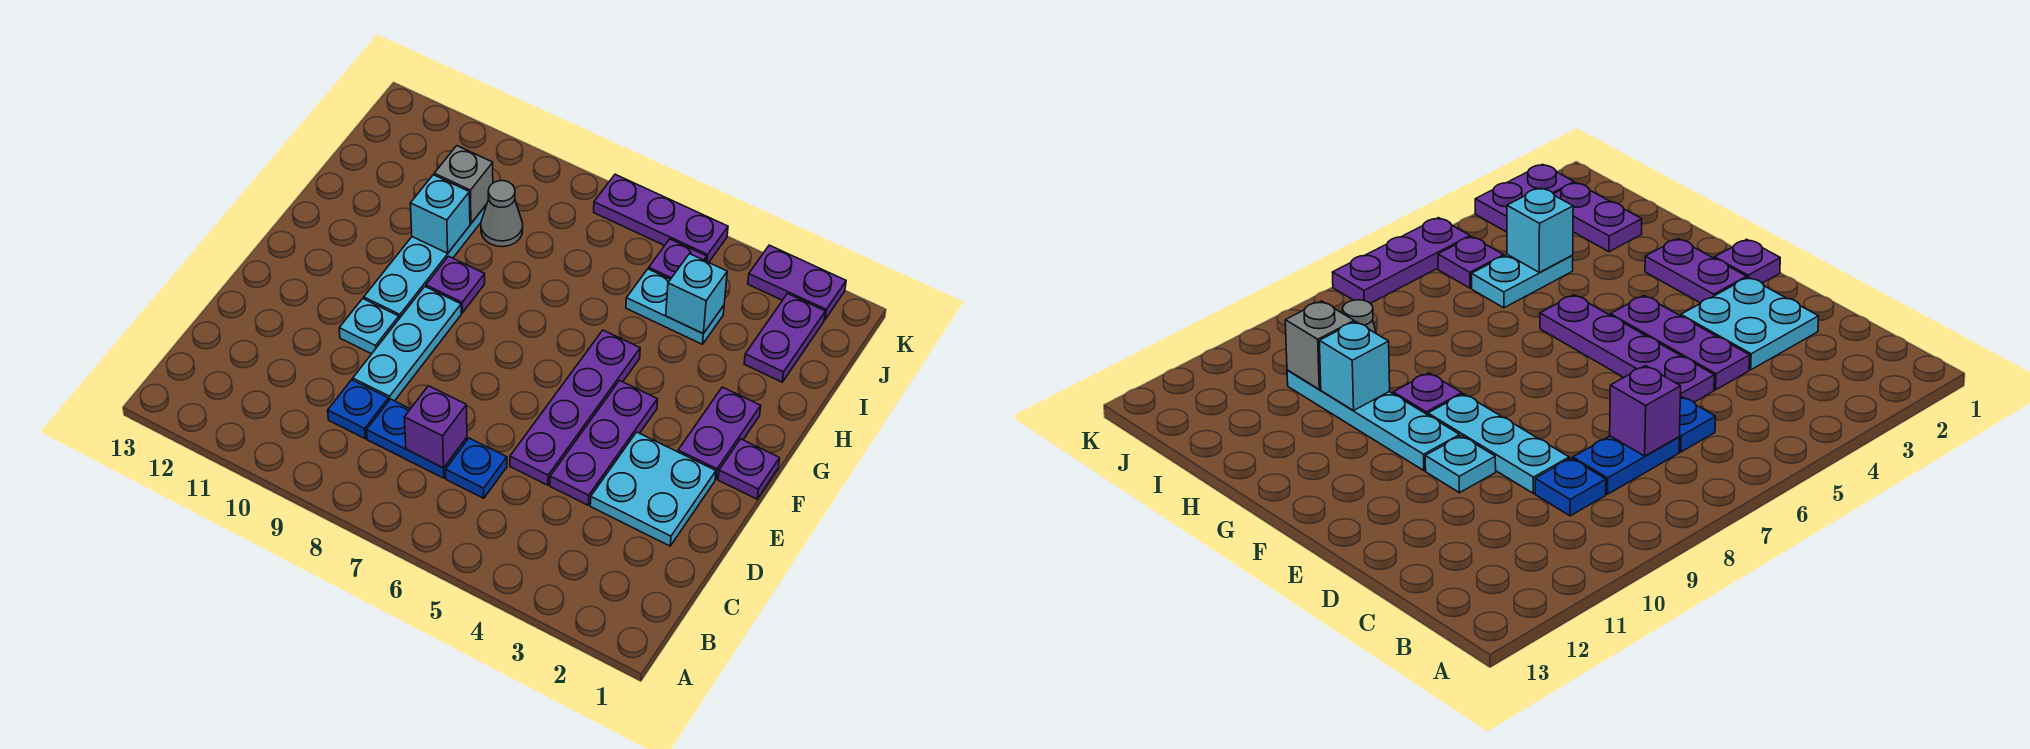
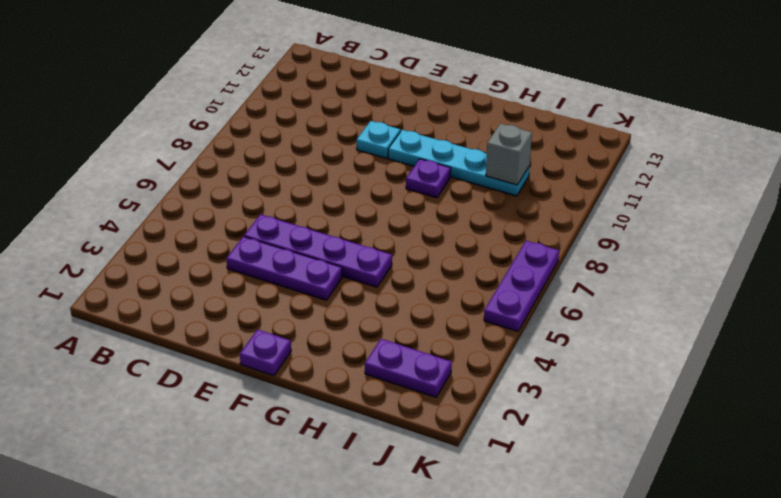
none -> blue plate C6 level 1
none -> blue plate C7:C8 level 1
none -> blue plate C9 level 1

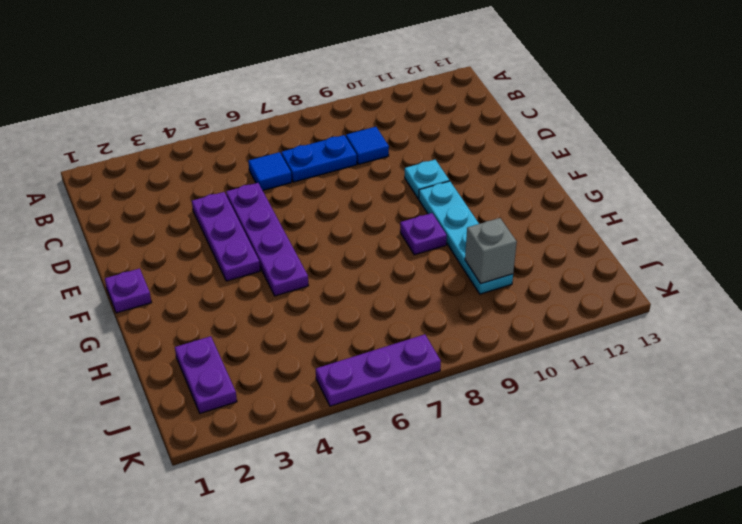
blue tile C6 level 1 -> blue plate C6 level 1
blue tile C9 level 1 -> blue plate C9 level 1
none -> cyan plate D2:E3 level 1
none -> cyan plate D9:F9 level 1
none -> purple plate F2:G2 level 1

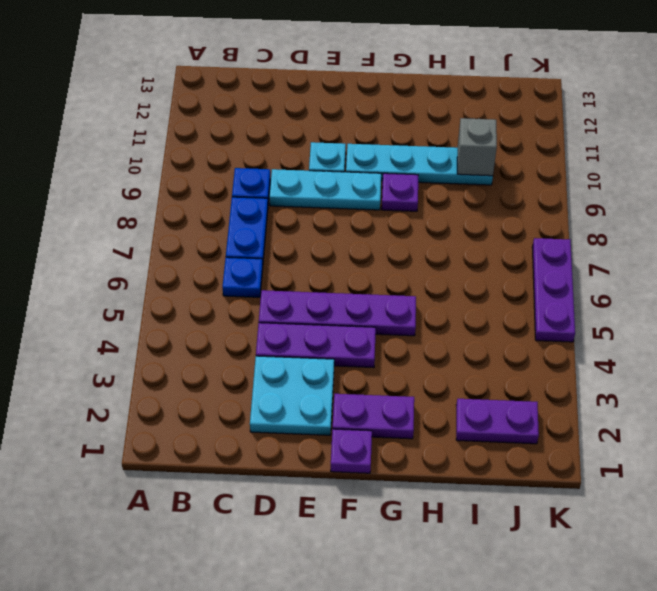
none -> cyan plate I4:I5 level 1
none -> grey cone I9 level 1
none -> purple plate J5 level 1

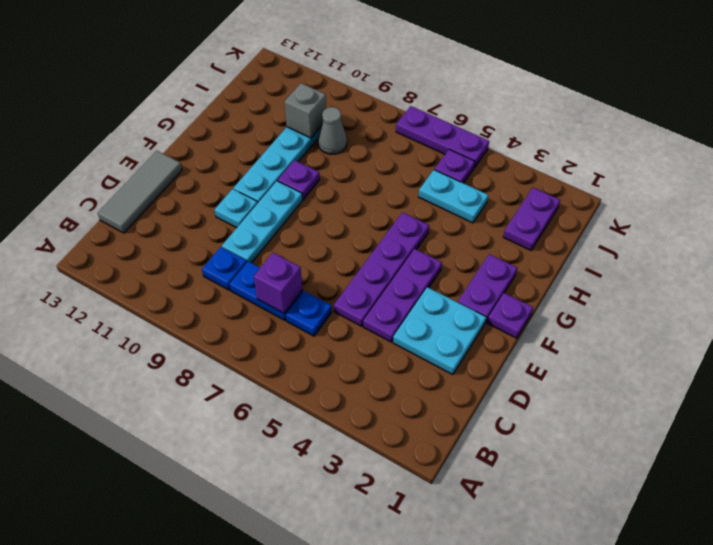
grey tile C13:E13 level 1 -> none
none -> purple plate K2:K3 level 1
none -> cyan brick H10 level 2
none -> cyan brick I4 level 2

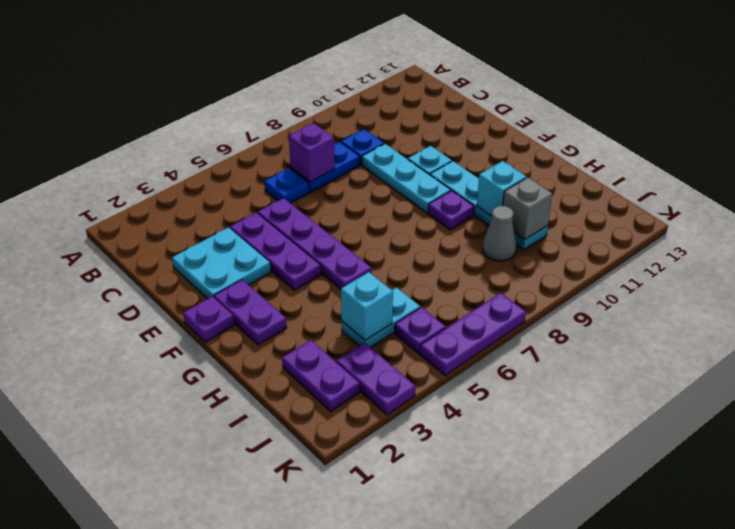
purple plate J3:K3 level 1 -> purple plate K2:K3 level 1

